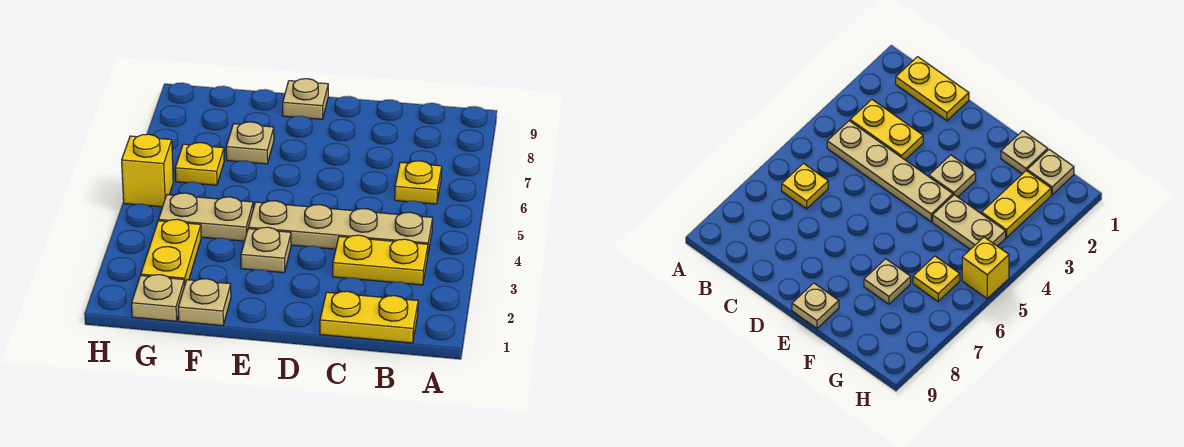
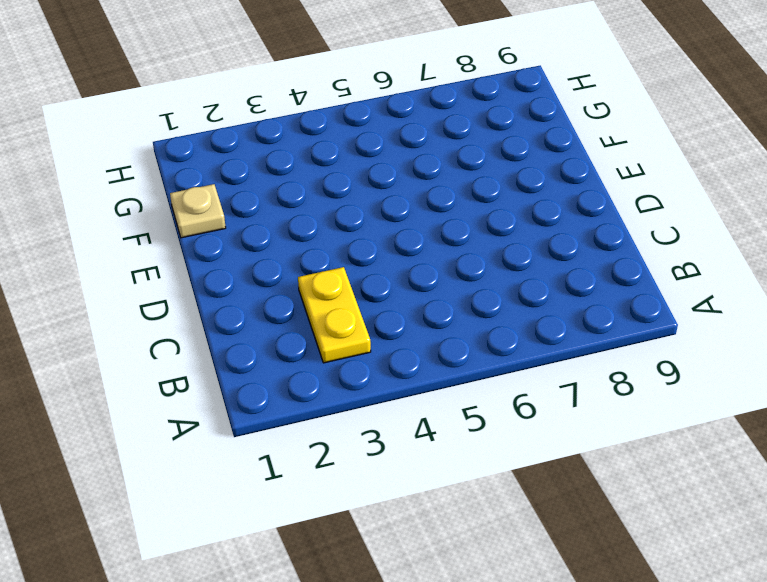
none -> yellow plate B1:C1 level 1
none -> tan plate B4:E4 level 1
none -> yellow plate B6 level 1

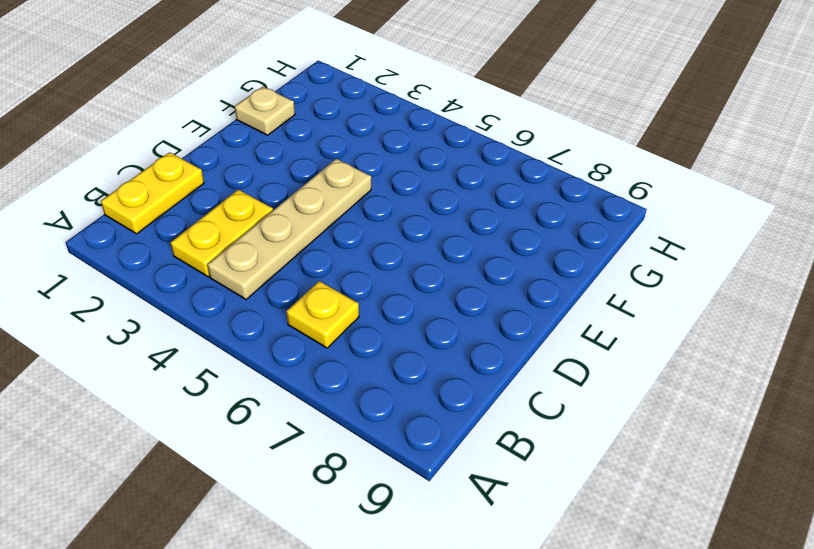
none -> tan plate E3 level 1
none -> tan plate E9 level 1
none -> tan plate F4:G4 level 1

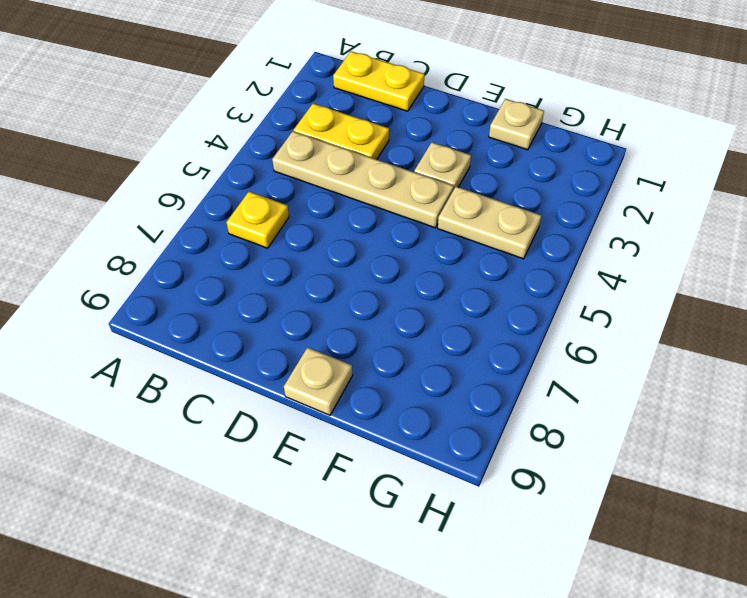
none -> tan plate F7 level 1
none -> tan plate G1 level 1
none -> yellow plate G2:G3 level 1

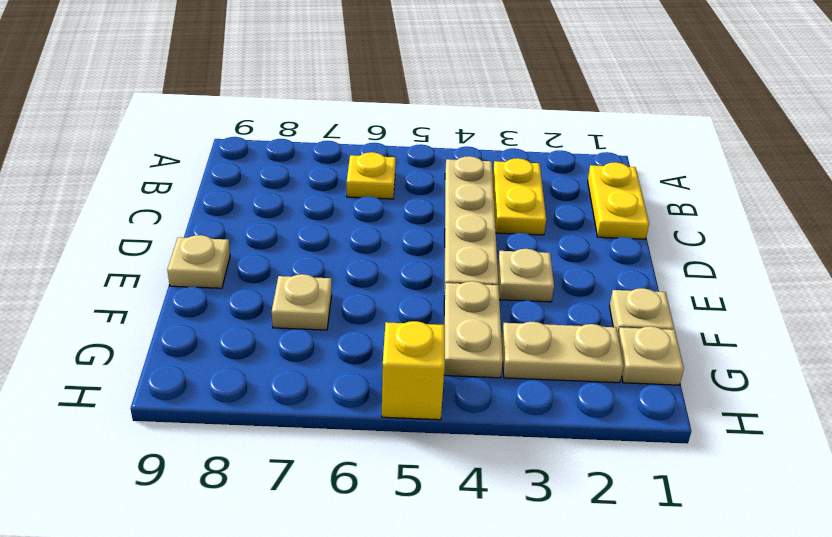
tan plate G2:G3 level 1 -> yellow plate G2:G3 level 1
none -> yellow plate G6 level 1

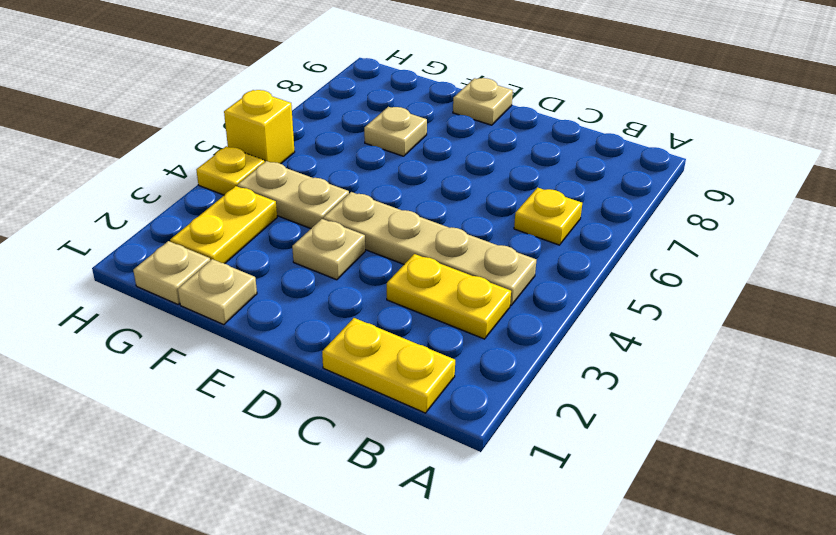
yellow plate H4 level 1 -> yellow plate G6 level 1

